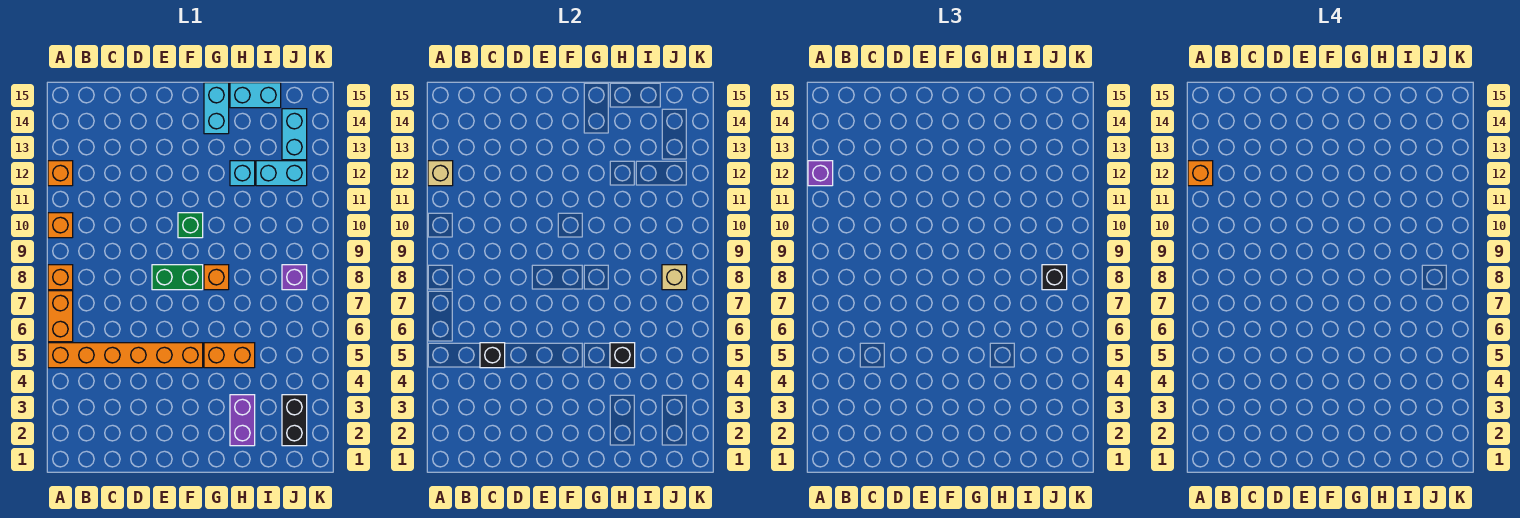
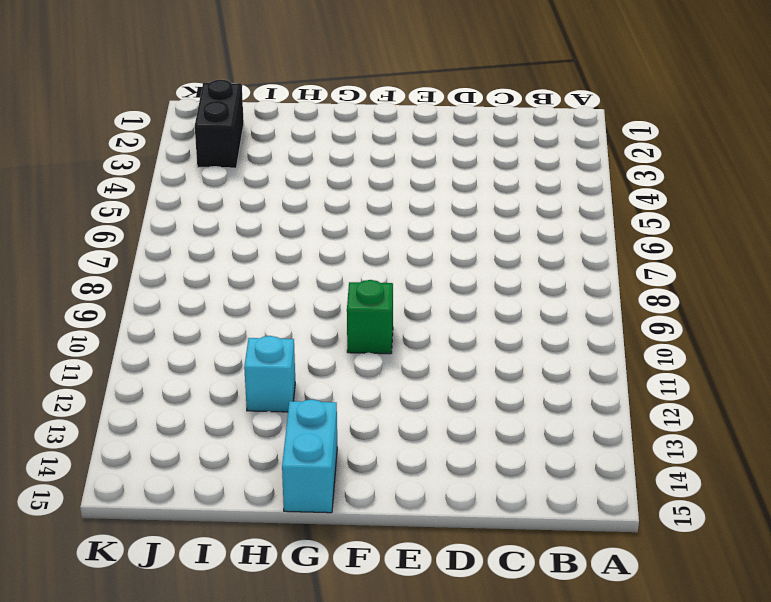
none -> orange brick A5:F5 level 1
none -> orange brick A6:A7 level 1
none -> orange brick A8 level 1

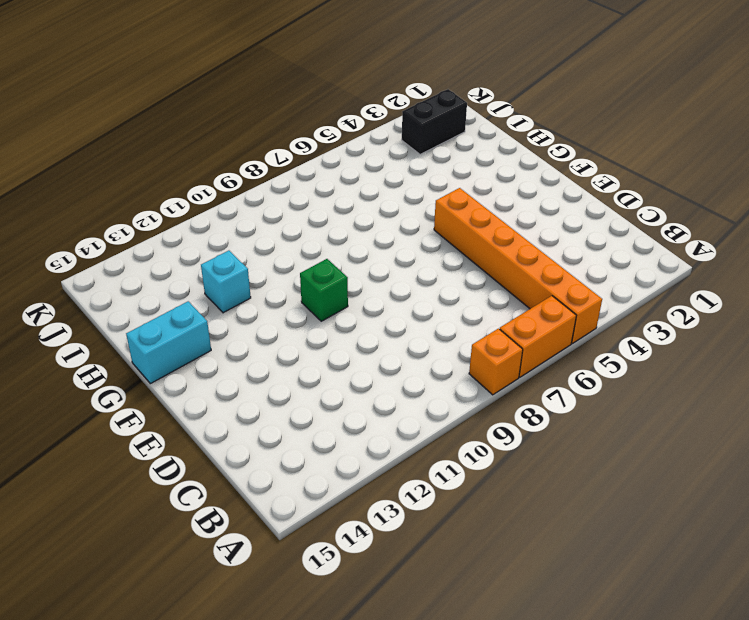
none -> orange brick A10 level 1
none -> orange brick A12 level 1
none -> green brick E8:F8 level 1

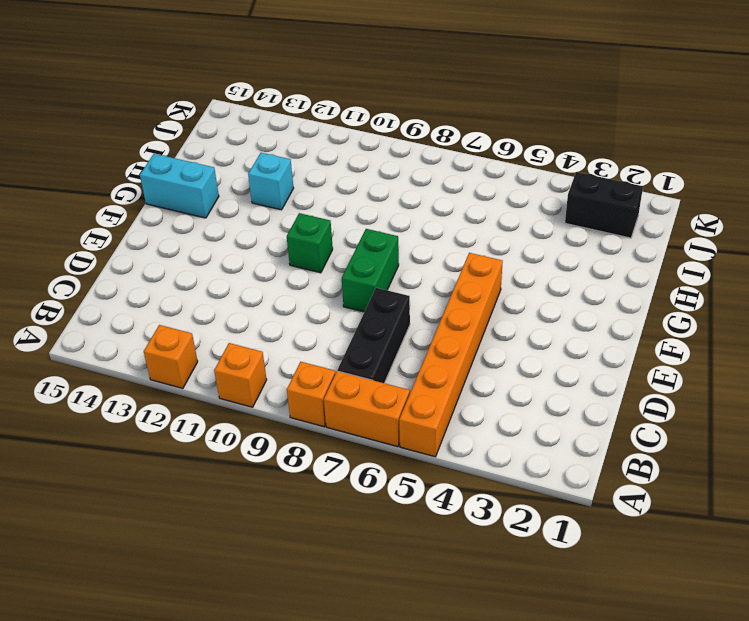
black brick B7:D7 level 1 -> none
none -> orange brick G5:H5 level 1
none -> orange brick G8 level 1
none -> purple brick H2:H3 level 1

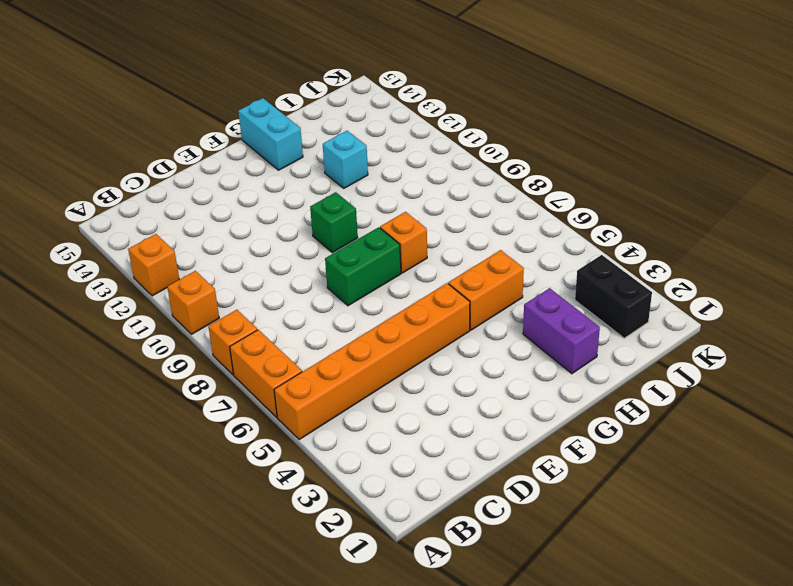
none -> cyan brick H15:I15 level 1
none -> cyan brick I12:J12 level 1
none -> purple brick J8 level 1

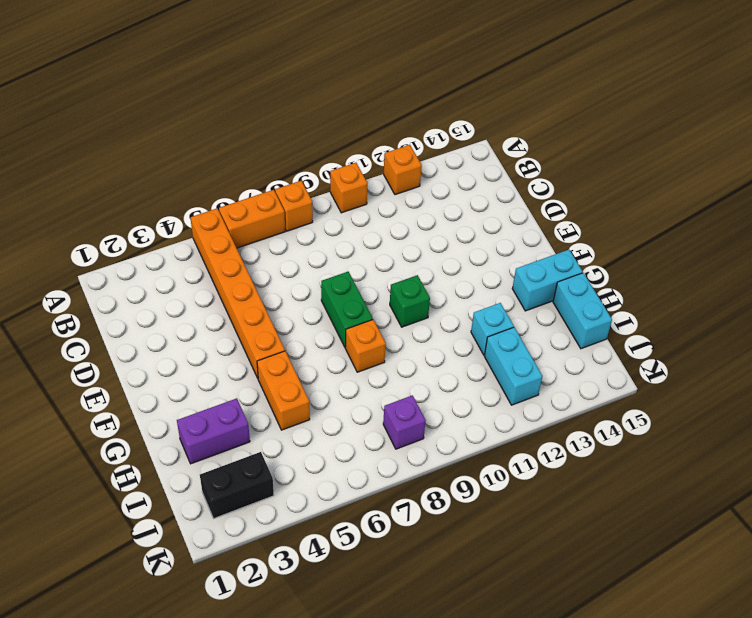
none -> cyan brick J13:J14 level 1
none -> tan brick A12 level 2
none -> black brick C5 level 2

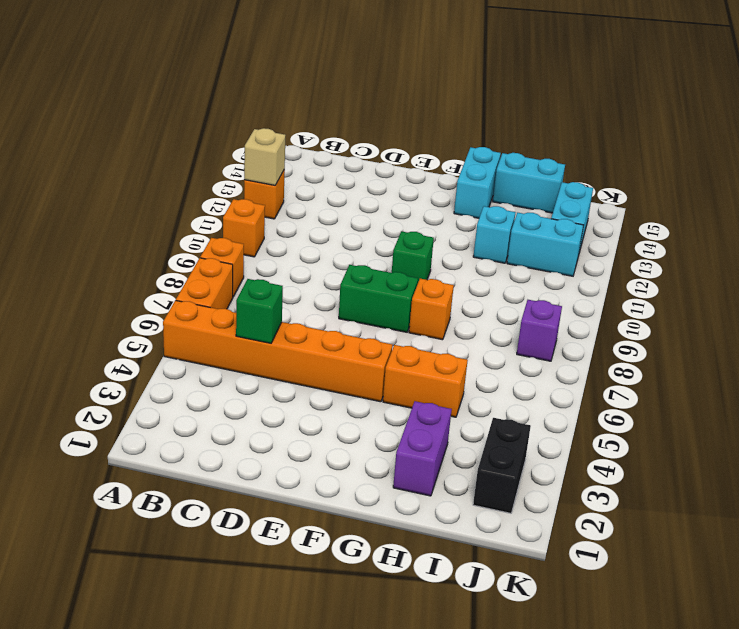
green brick C5 level 2 -> black brick C5 level 2
none -> black brick H5 level 2
none -> tan brick J8 level 2
none -> purple brick A12 level 3

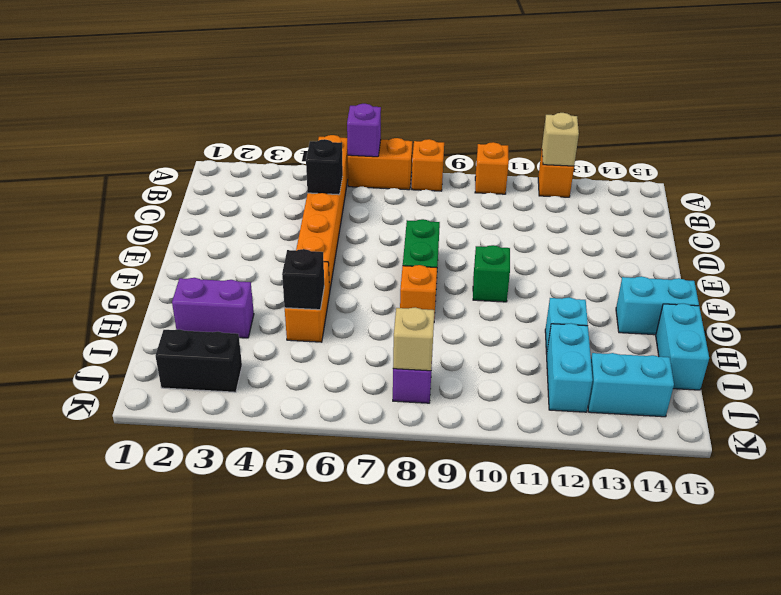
purple brick A6 level 2 -> purple brick A12 level 3
none -> black brick J8 level 3
none -> orange brick A12 level 4

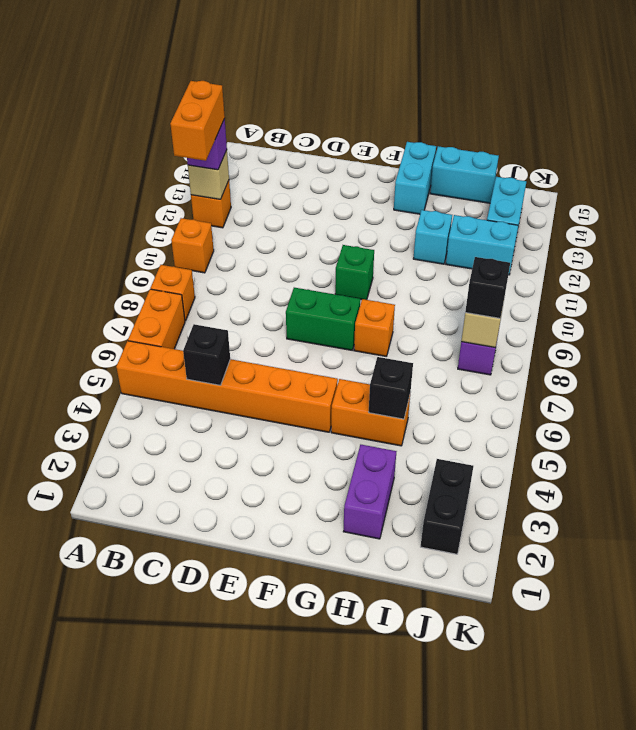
orange brick A11:A12 level 4 -> orange brick A12 level 4

